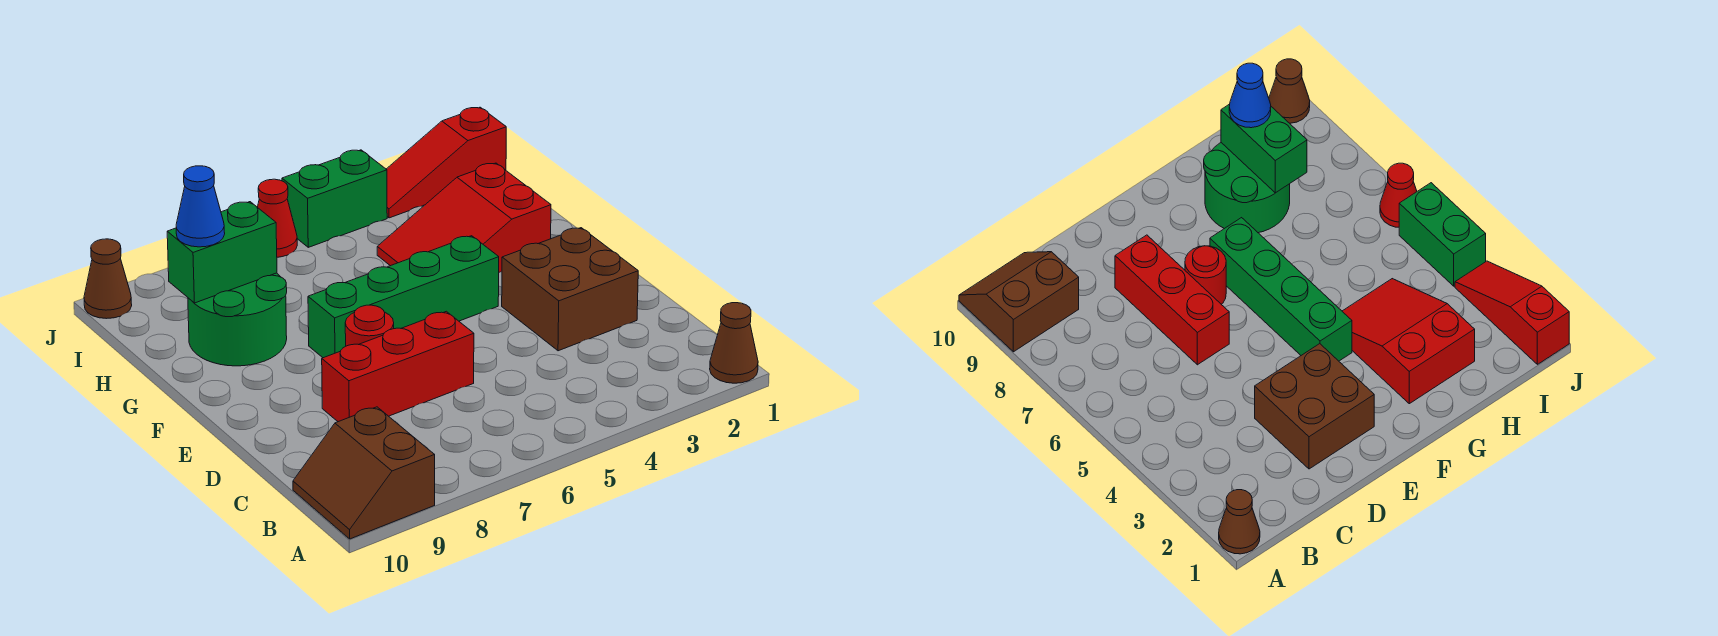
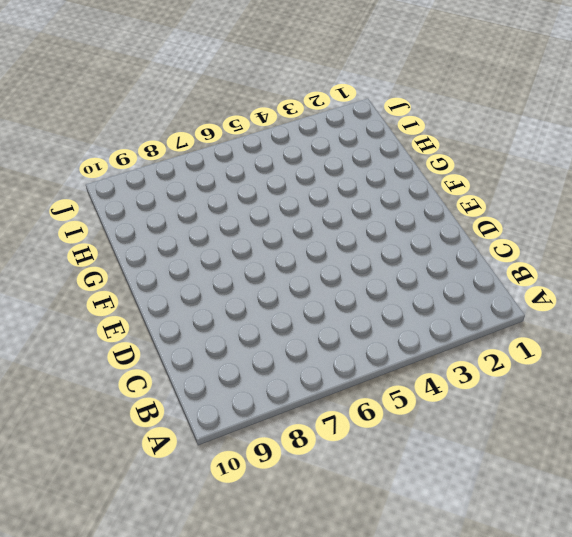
none -> brown cone A1 level 1
none -> brown slope A9:B10 level 1 top 9
none -> brown brick D2:E3 level 1

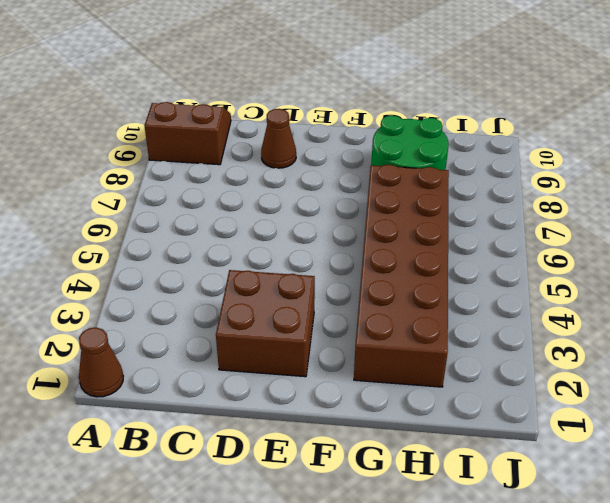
brown cone D9 level 1 -> brown cone J10 level 1
brown brick G2:H7 level 1 -> red slope G2:H4 level 1 top 2
none -> red brick D6:D8 level 1
none -> red round brick E7 level 1
none -> green brick F4:F7 level 1

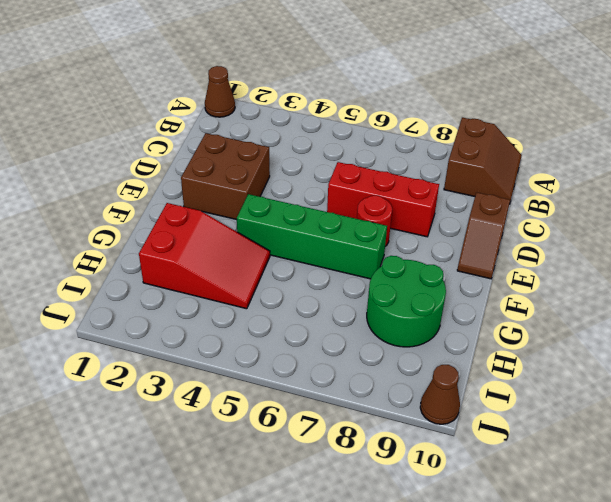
brown slope D10:E10 level 1 top D -> none
none -> red slope J1:J3 level 1 top 1
none -> green brick J4:J5 level 1
none -> red cone J6 level 1

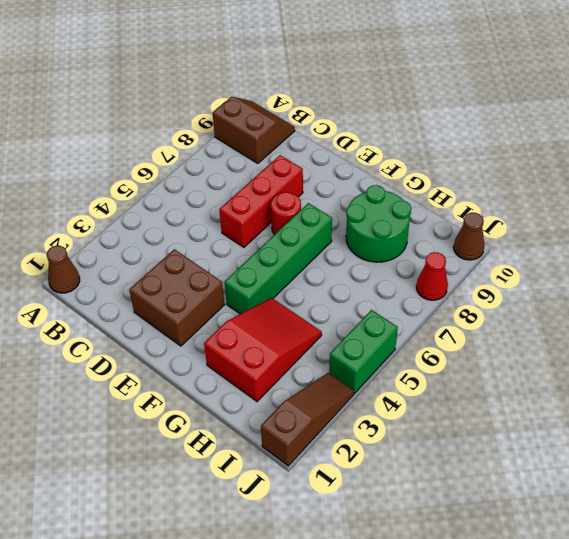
brown slope J1:J3 level 1 top 1 -> red slope J1:J3 level 1 top 1
red cone J8 level 1 -> red cone J6 level 1
none -> green brick H8:H9 level 2
none -> blue cone H9 level 3

